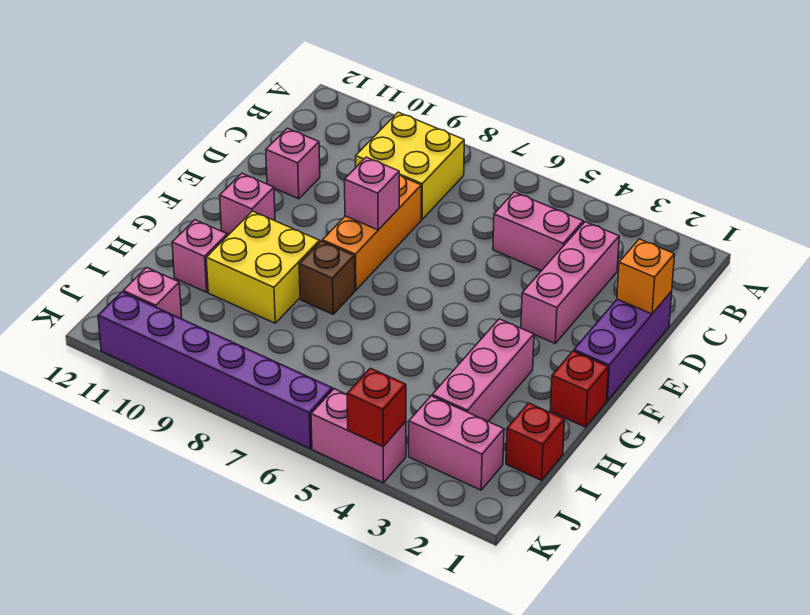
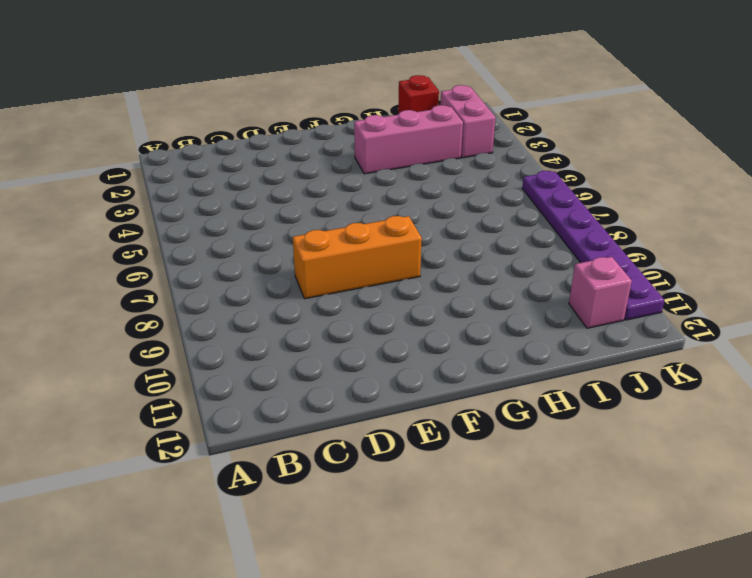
purple plate K6:K11 level 1 -> purple brick K6:K11 level 1
none -> yellow brick B8:C9 level 1
none -> pink brick C3:E3 level 1
none -> pink brick C4:C5 level 1

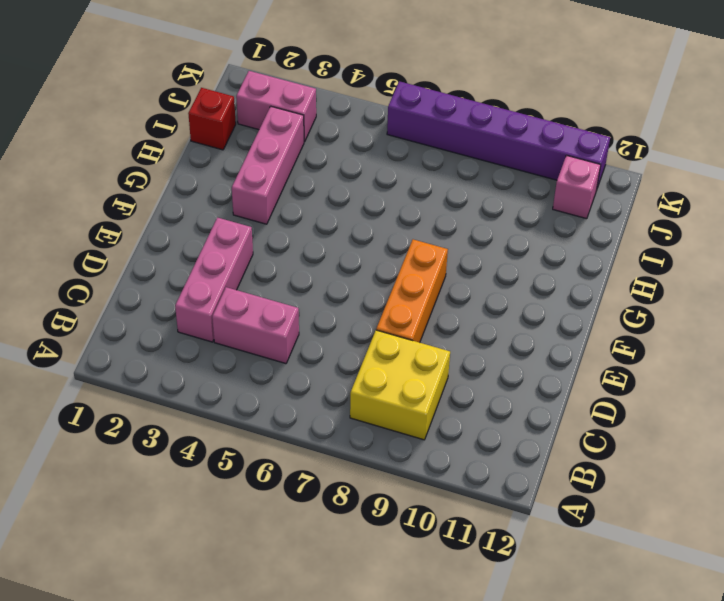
none -> purple brick D1:F1 level 1
none -> pink brick D11 level 1
none -> pink brick F11 level 1

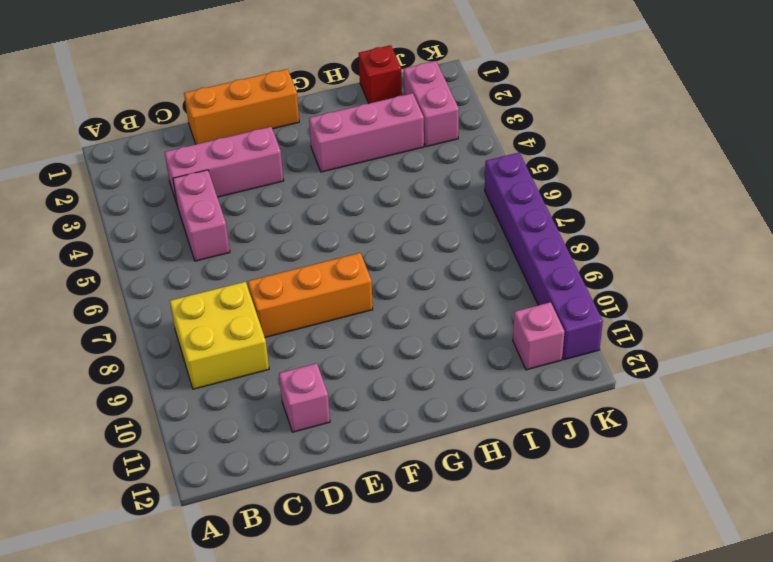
orange brick D1:F1 level 1 -> purple brick D1:F1 level 1
none -> pink brick F11 level 1
none -> red brick G1 level 1
none -> brown brick G8 level 1

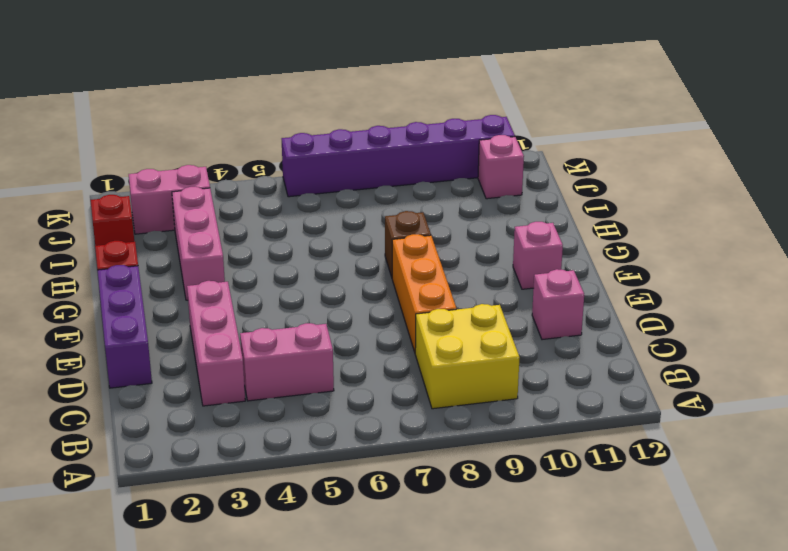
none -> yellow brick G9:H10 level 1
none -> pink brick H11 level 1
none -> pink brick K4:K5 level 1

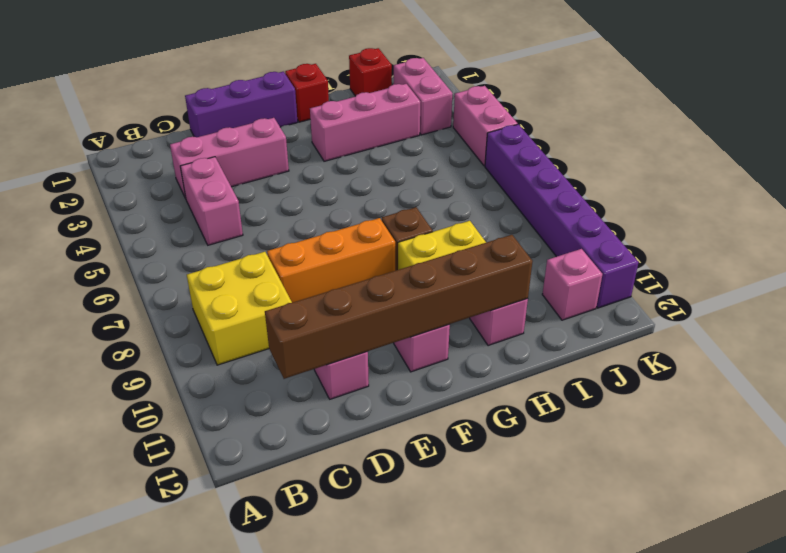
brown brick C11:H11 level 2 -> none
none -> orange brick D1 level 2
none -> pink brick E8 level 2
none -> red brick K4 level 2

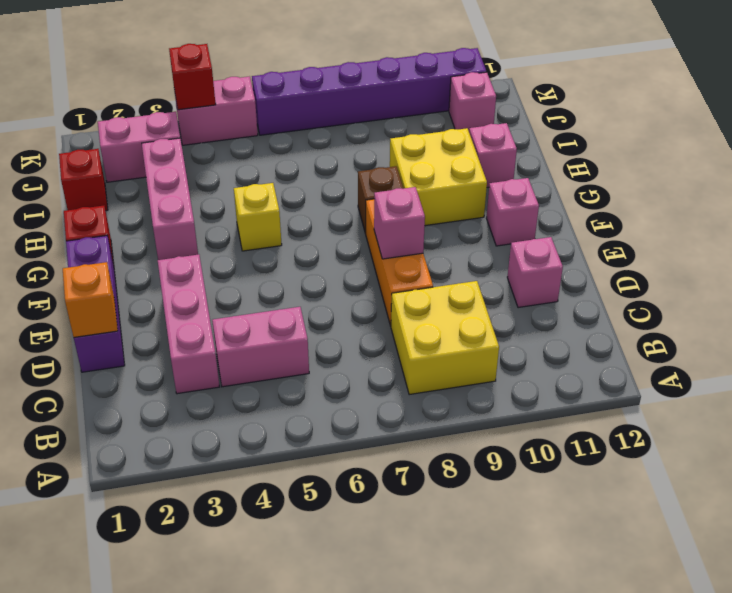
yellow brick G5 level 1 -> none

